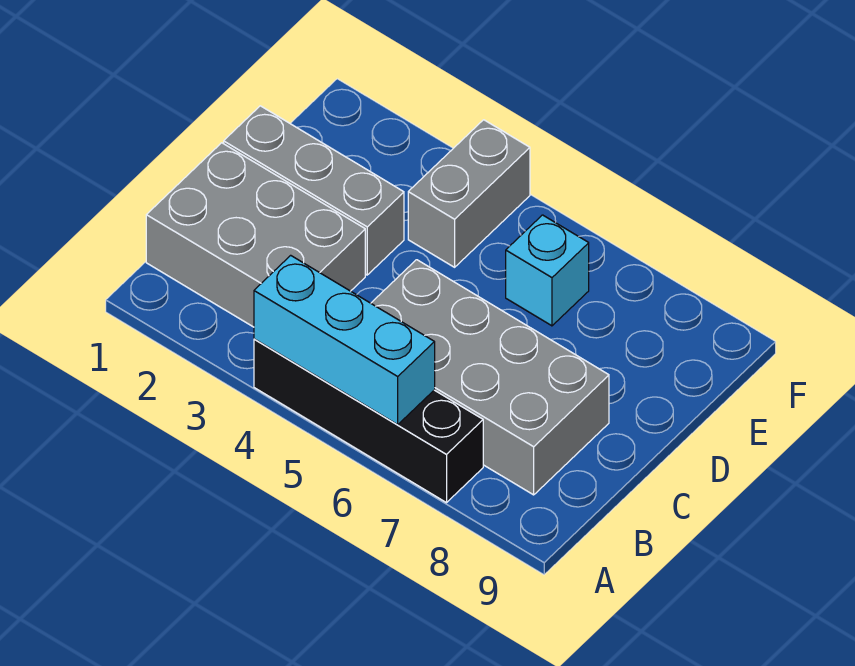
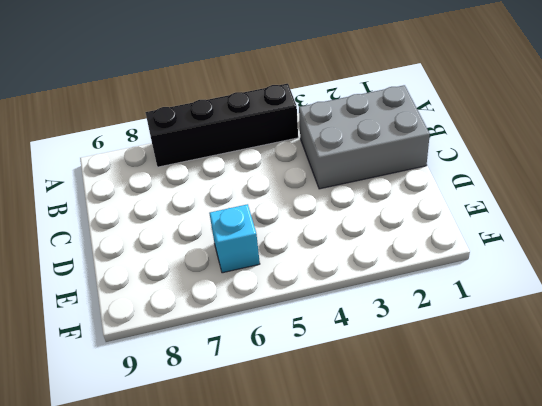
none -> grey brick B5:C8 level 1
none -> grey brick D1:D3 level 1

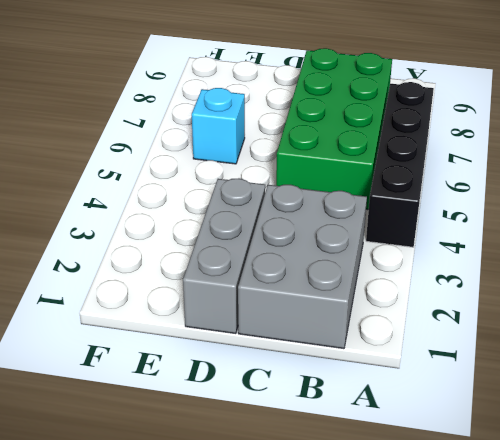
green brick B5:C8 level 1 -> grey brick B5:C8 level 1
none -> grey brick E4:F4 level 1
none -> cyan brick A4:A6 level 2

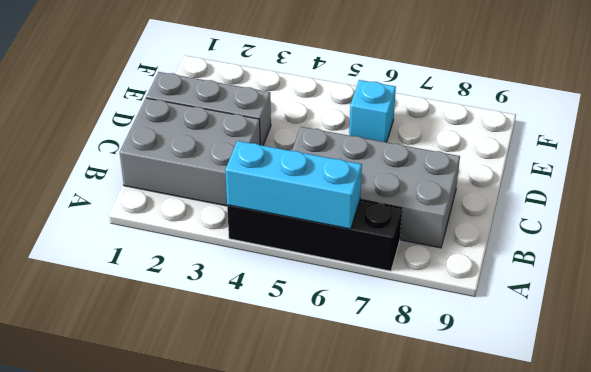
none -> grey brick E4:F4 level 1

